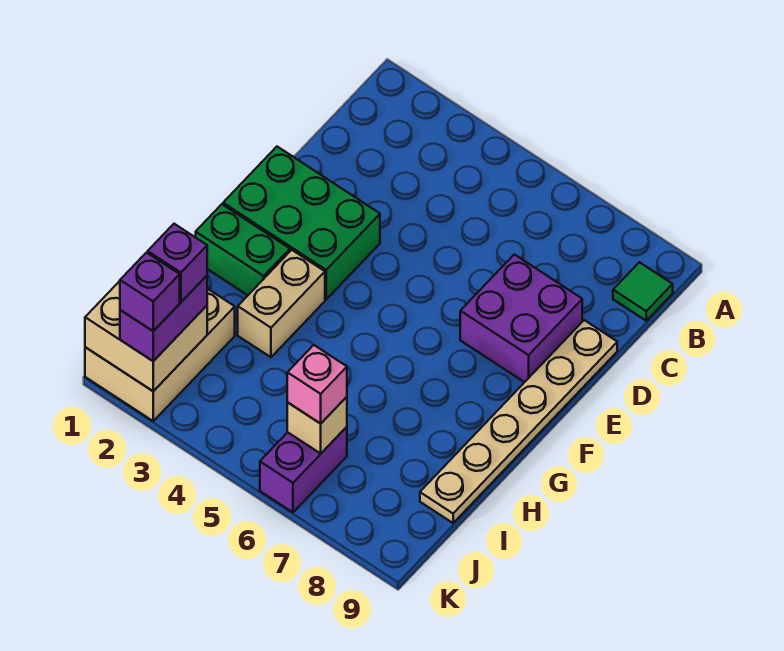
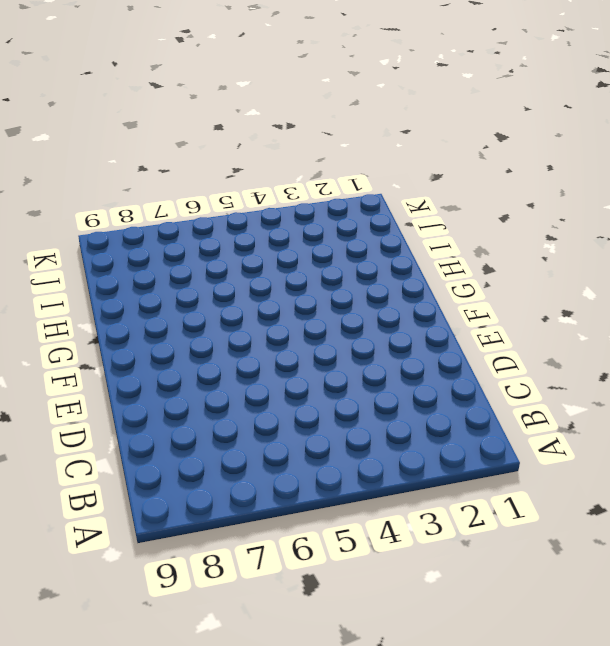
none -> green tile B9 level 1
none -> purple brick D7:E8 level 1
none -> tan plate D9:I9 level 1

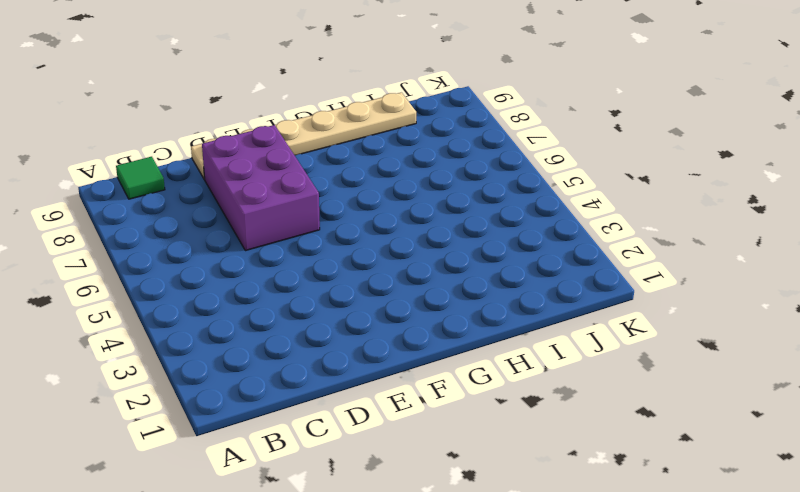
purple brick D6:E8 level 1 -> purple brick D7:E8 level 1
none -> green brick E1:F3 level 1
none -> green brick G1:G2 level 1
none -> tan brick G3:H3 level 1

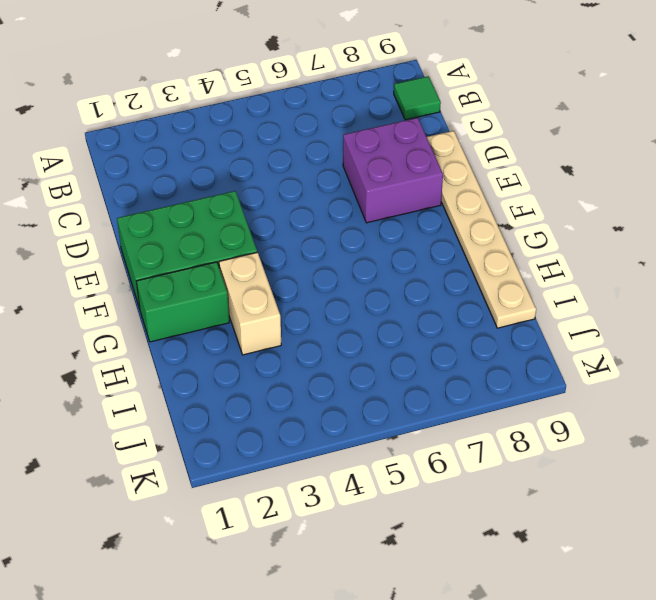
none -> tan brick I1:K2 level 1
none -> purple brick J6:K6 level 1
none -> tan brick J1:K2 level 2

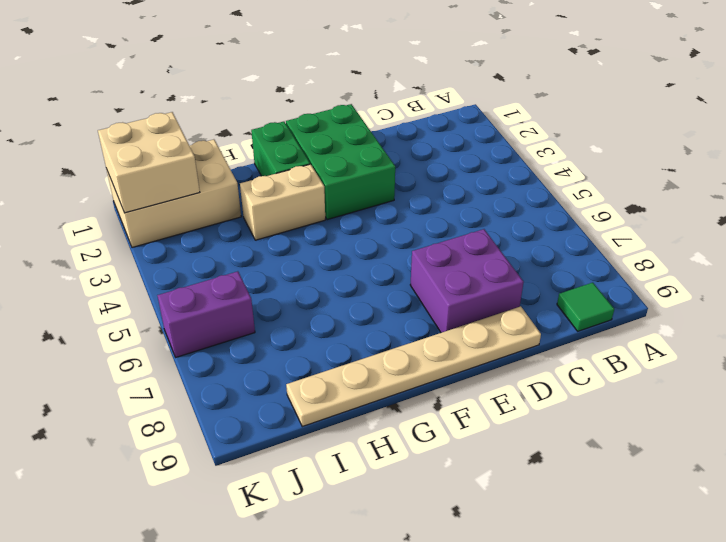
none -> tan brick J6 level 2
none -> purple brick J2:K2 level 3
none -> pink brick J6 level 3

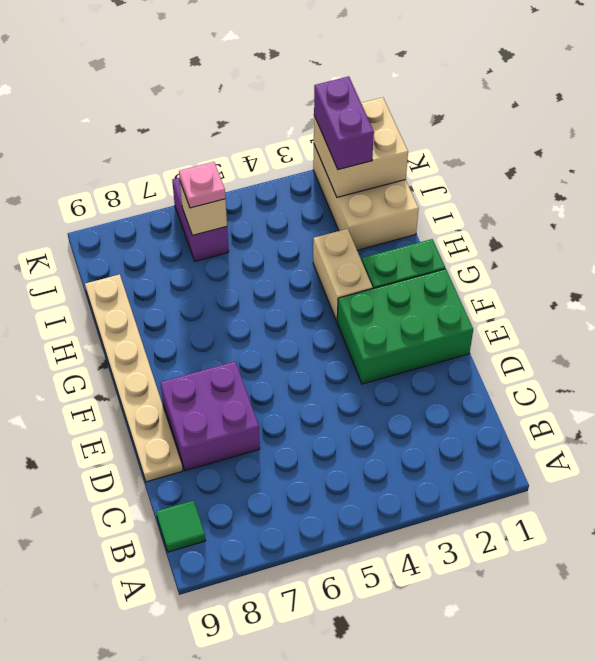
pink plate J6 level 3 -> pink brick J6 level 3
none -> purple brick J2 level 4
none -> purple brick K2 level 4

